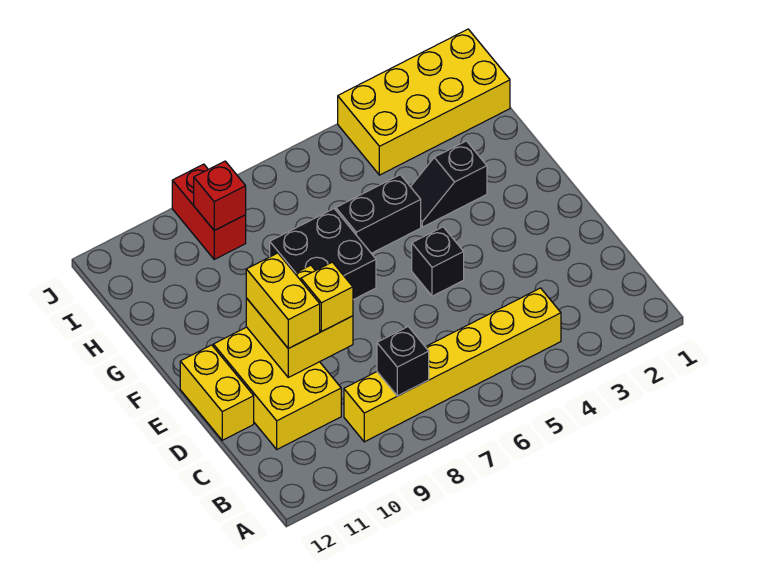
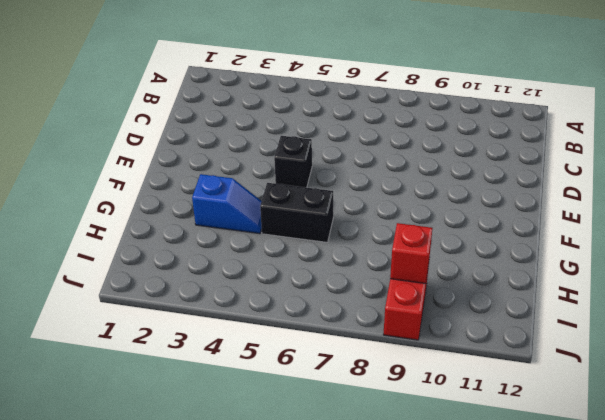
blue slope G3:G4 level 1 top 3 -> black slope G3:G4 level 1 top 3
none -> yellow brick B4:B9 level 1
none -> yellow brick C10:E11 level 1
none -> yellow brick D12:E12 level 1

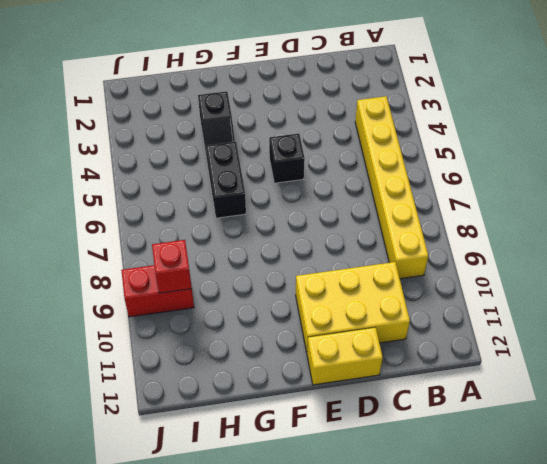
none -> black brick F7:G8 level 1
none -> yellow brick I1:J4 level 1
none -> black brick B8 level 2

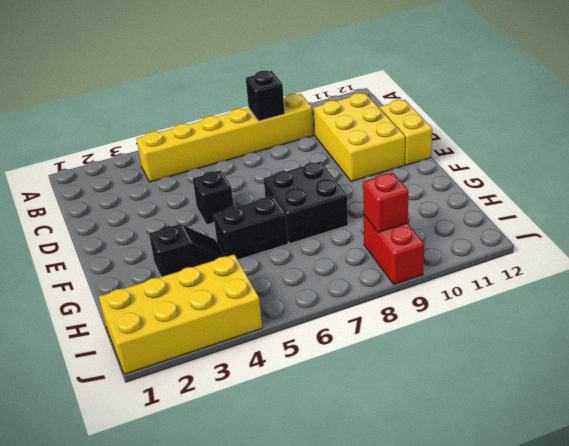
none -> yellow brick D9:E10 level 2
none -> yellow brick D9 level 3
none -> yellow brick D10:E10 level 3

